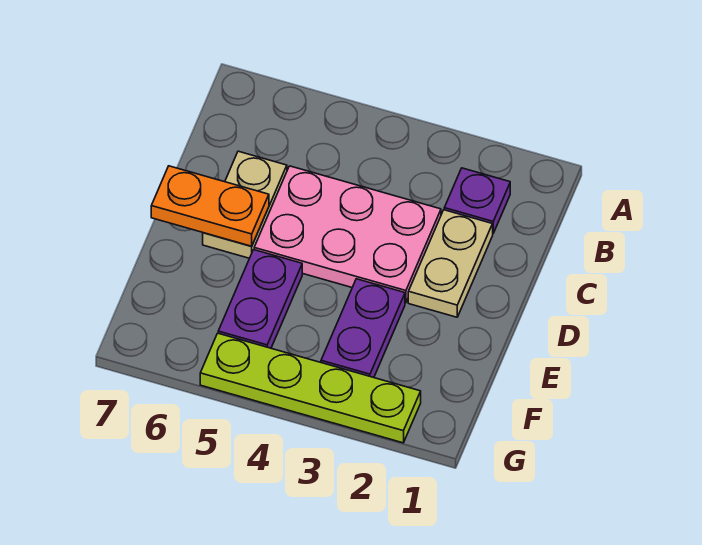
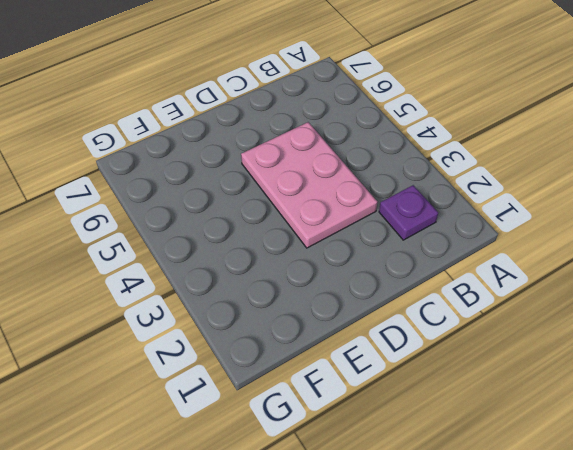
none -> tan plate C2:D2 level 1
none -> tan plate C6:D6 level 1

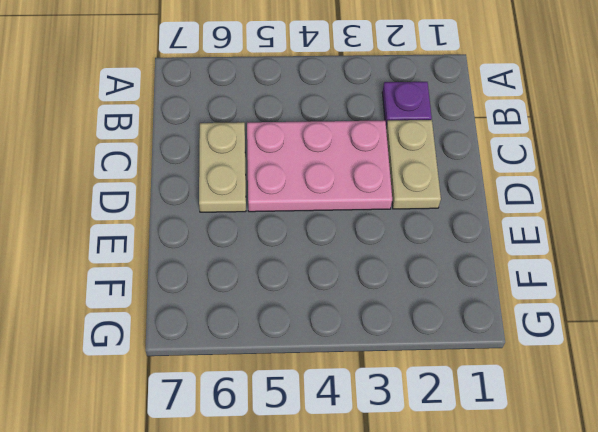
none -> purple plate E3:F3 level 1
none -> purple plate E5:F5 level 1

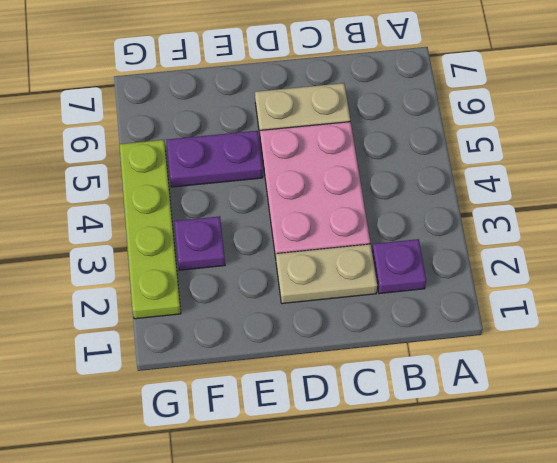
purple plate F3 level 1 -> purple plate E3:F3 level 1
none -> orange plate D6:D7 level 2

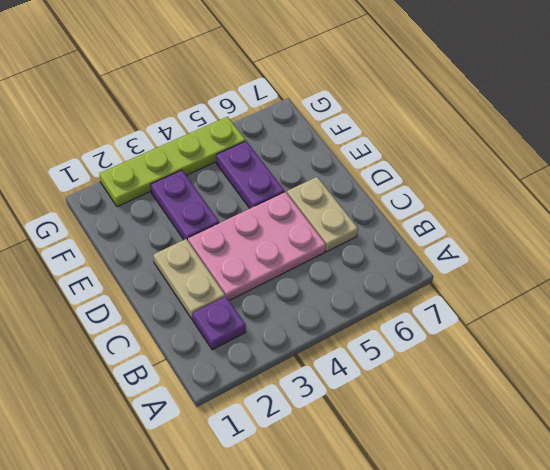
none -> orange plate D6:D7 level 2

